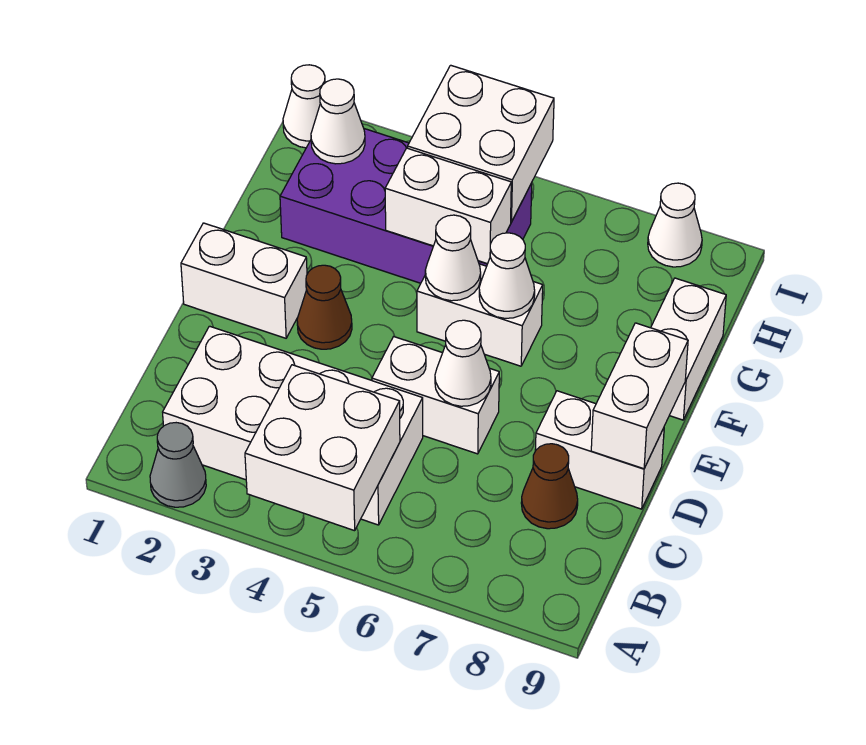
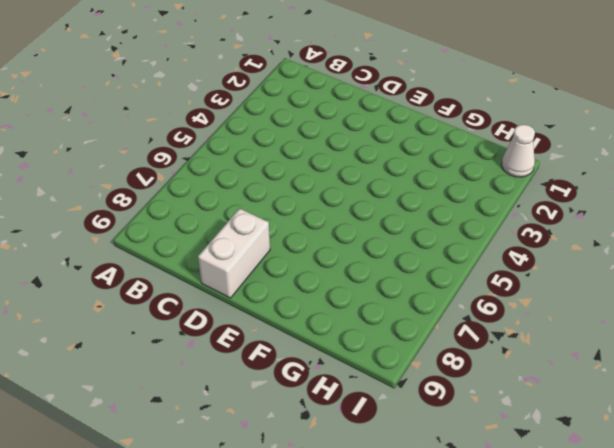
none -> grey cone A2 level 1
none -> white brick B2:C5 level 1
none -> brown cone C8 level 1

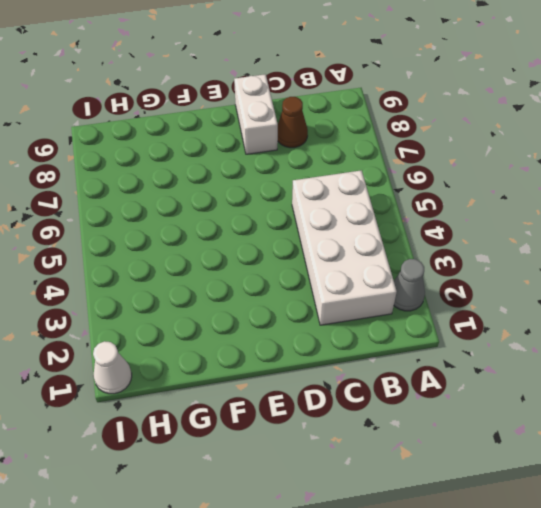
none -> white brick D5:D6 level 1
none -> white brick E1:E2 level 1
none -> brown cone E3 level 1

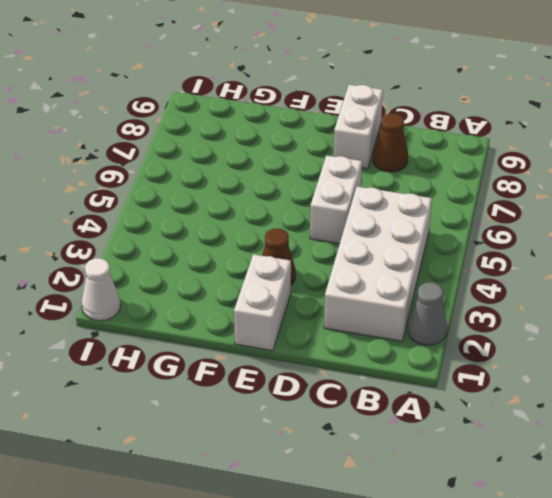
none -> white brick F5:F6 level 1
none -> white brick F9:G9 level 1
none -> purple brick G2:H5 level 1

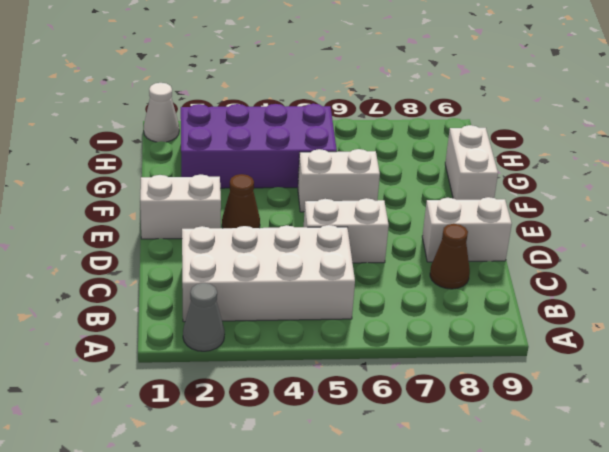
none -> white cone I8 level 1
none -> white brick A4:B5 level 2
none -> white cone D6 level 2

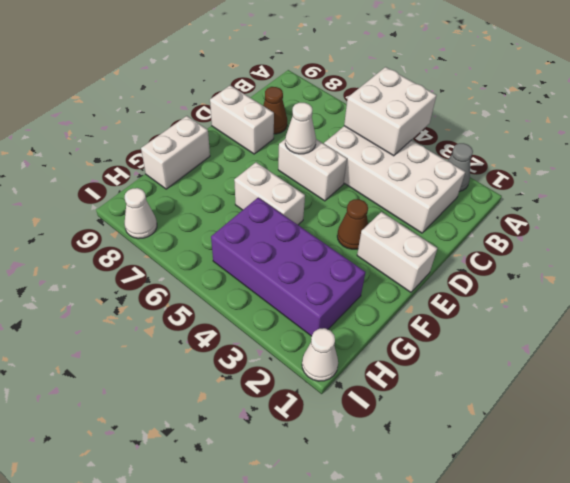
none -> white brick D9:E9 level 2
none -> white cone F5 level 2
none -> white cone F6 level 2

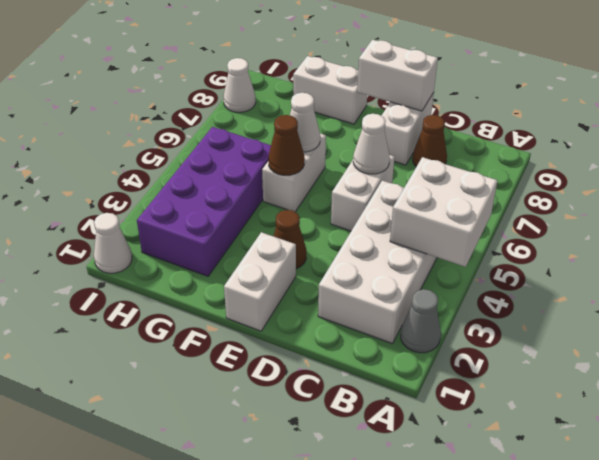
brown cone F5 level 2 -> white cone F5 level 2
none -> white brick G4:G5 level 2
none -> white cone H2 level 2
none -> white brick H4:I5 level 2

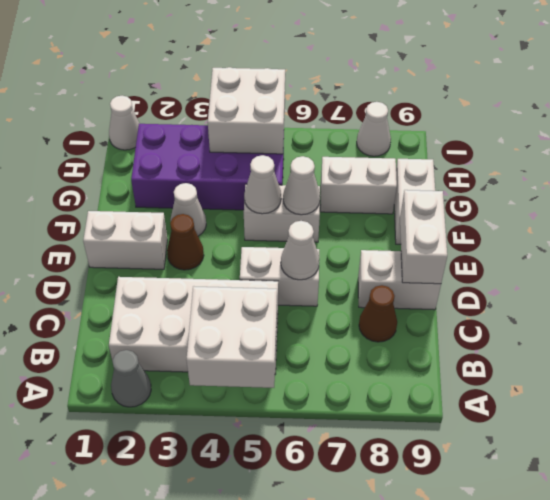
white cone F3 level 1 -> white cone H2 level 2
white brick G7:G8 level 1 -> white brick G4:G5 level 2

